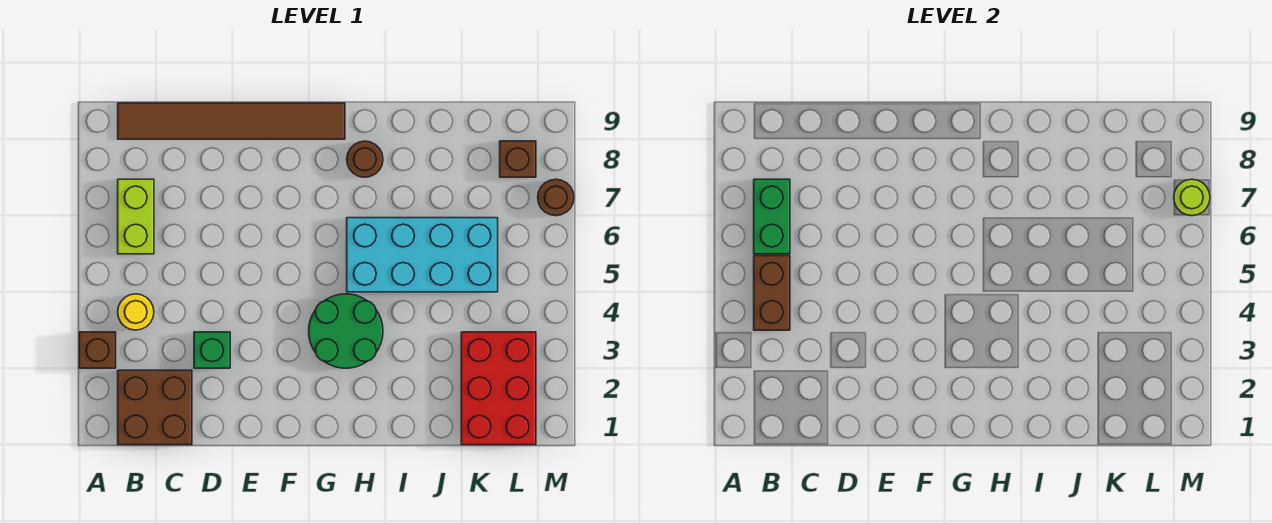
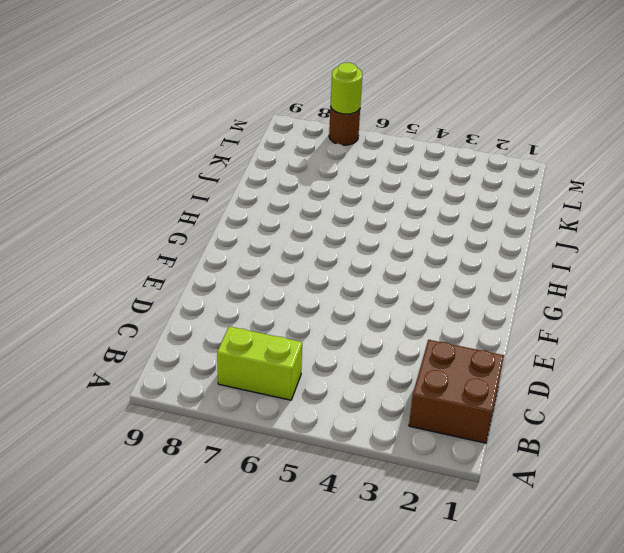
none -> brown brick A3 level 1
none -> yellow round brick B4 level 1
none -> brown tile B9:G9 level 1

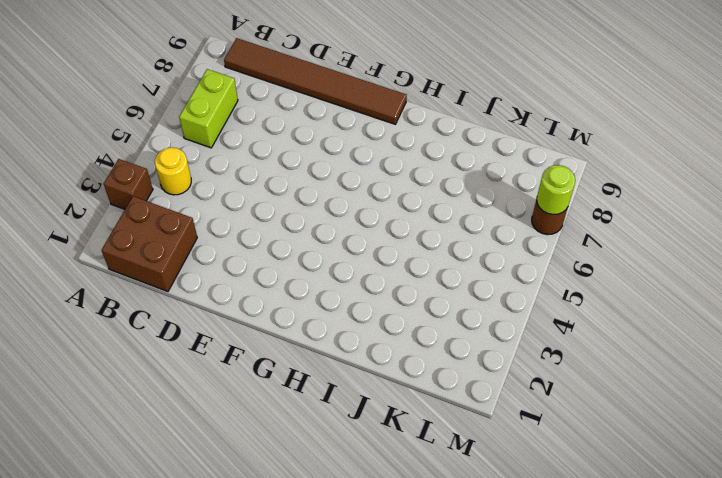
none -> green brick D3 level 1
none -> green round brick G3:H4 level 1
none -> cyan brick H5:K6 level 1

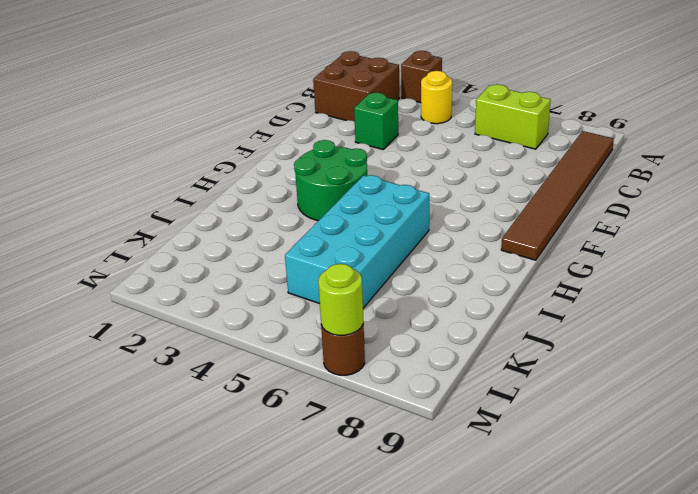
none -> brown round brick H8 level 1
none -> red brick K1:L3 level 1
none -> brown brick L8 level 1

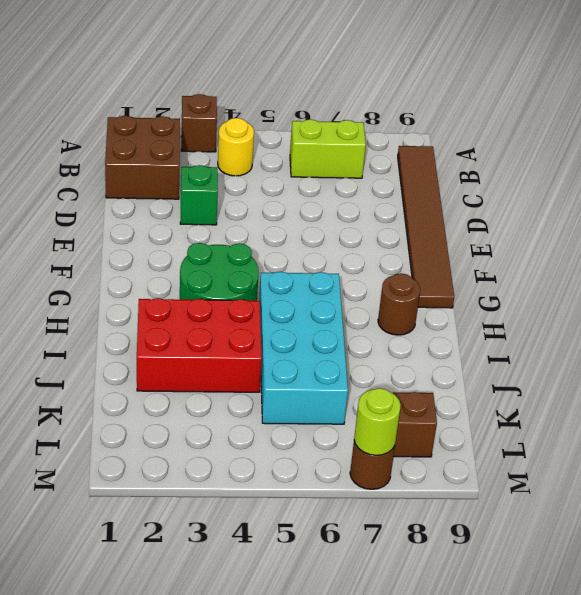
red brick I2:J4 level 1 -> red brick K1:L3 level 1
none -> brown brick B4:B5 level 2
none -> green brick B6:B7 level 2

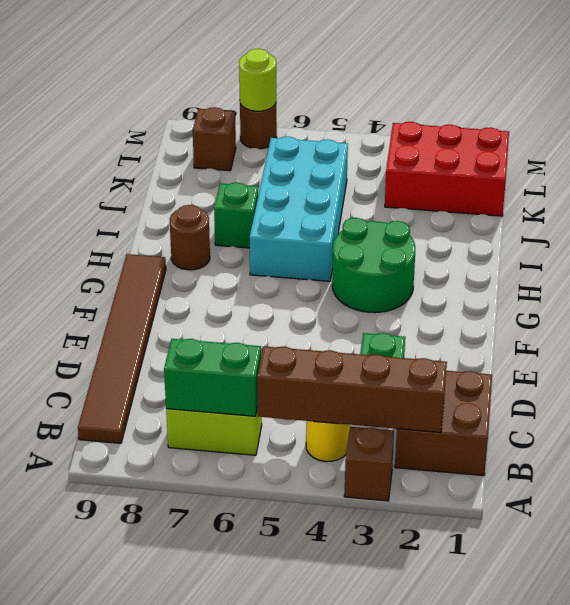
brown brick B2:B5 level 2 -> brown brick B4:B5 level 2
green brick I7 level 1 -> none

